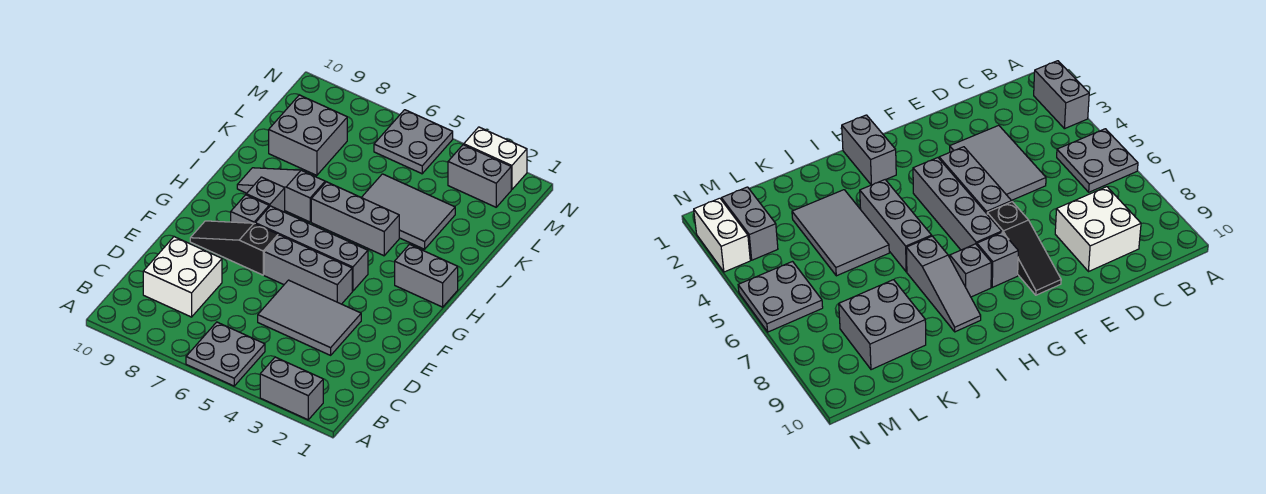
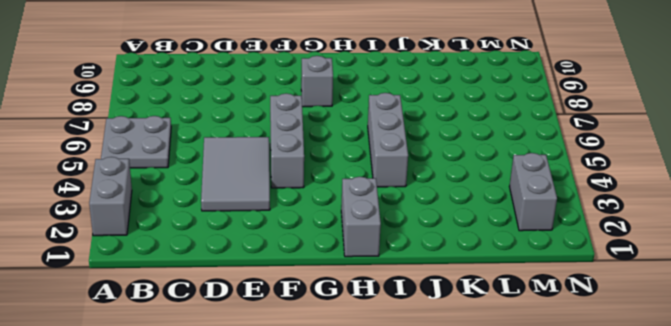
none -> white brick C8:D9 level 1
none -> black slope F7:F9 level 1 top 7
none -> grey brick G4:G7 level 1

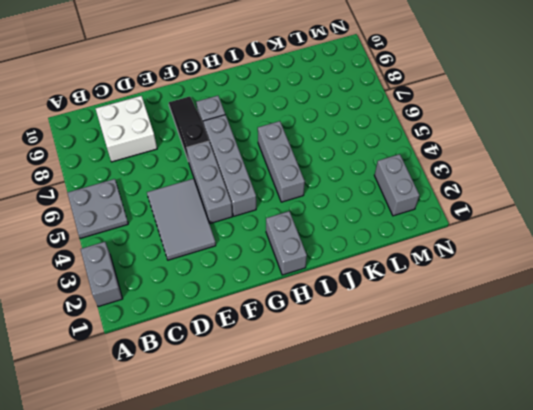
none -> grey brick H8 level 1
none -> grey slope I7:I9 level 1 top 7
none -> grey tile J3:K5 level 1

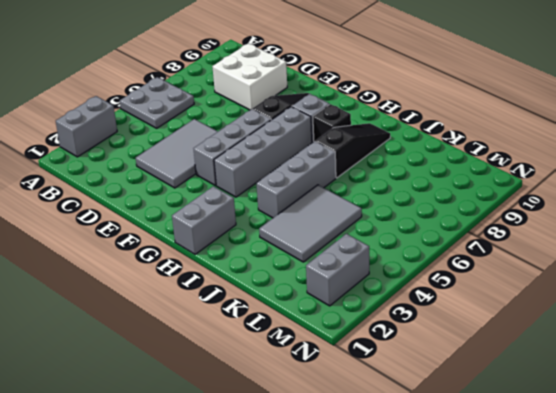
black brick H8 level 1 -> grey brick H8 level 1
black slope I7:I9 level 1 top 7 -> grey slope I7:I9 level 1 top 7
none -> grey brick K8:L9 level 1
none -> grey plate M5:N6 level 1
none -> white brick N2:N3 level 1

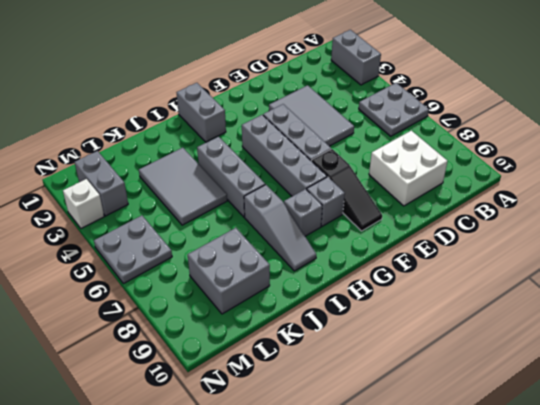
white brick N3 level 1 -> white brick N2:N3 level 1

